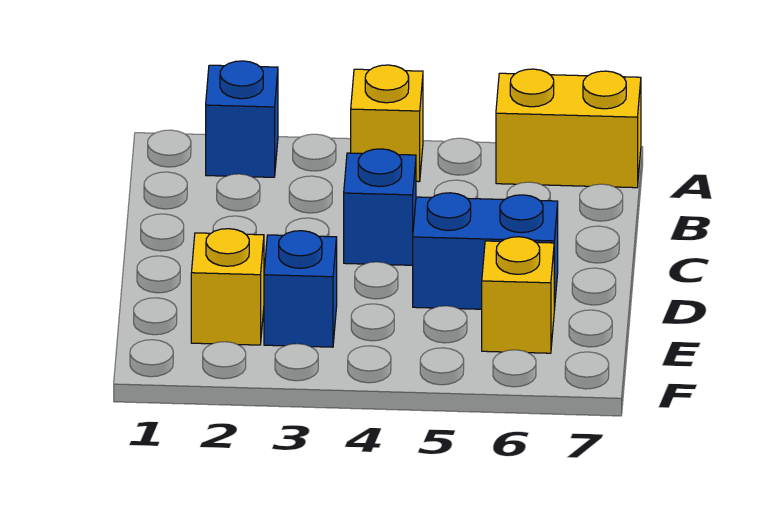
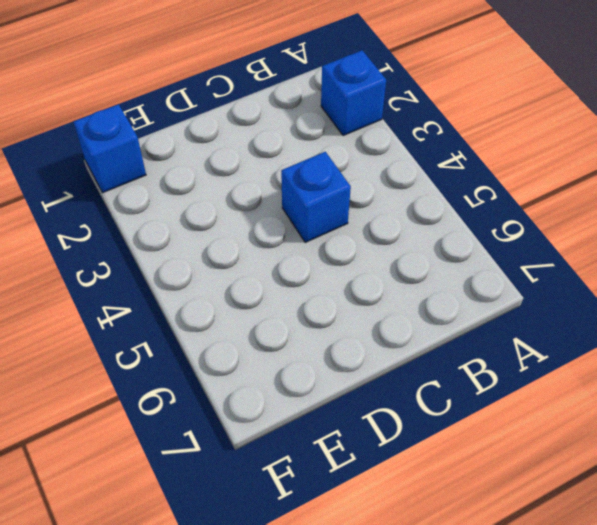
blue brick F1 level 1 -> blue brick E3 level 1
none -> yellow brick A4 level 1
none -> yellow brick A6:A7 level 1

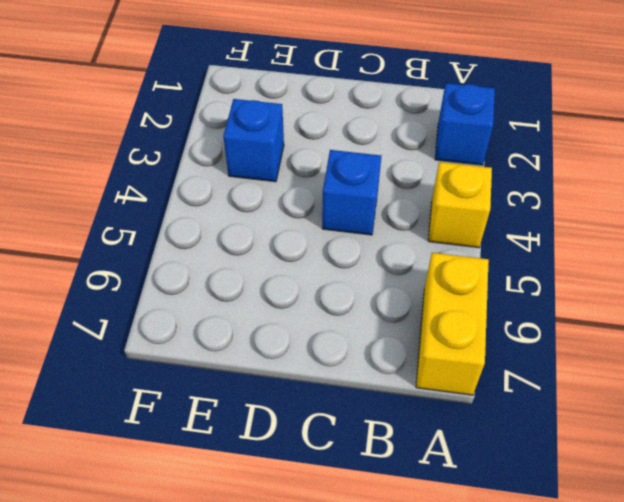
none -> blue brick D5:D6 level 1
none -> yellow brick E2 level 1

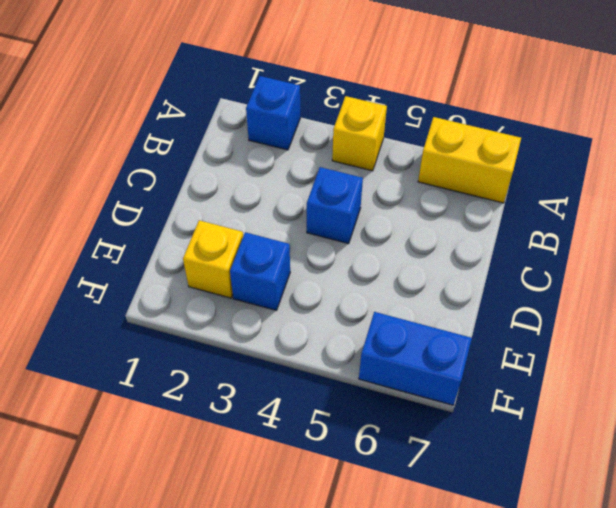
blue brick F6:F7 level 1 -> blue brick D5:D6 level 1
none -> yellow brick E6 level 1

